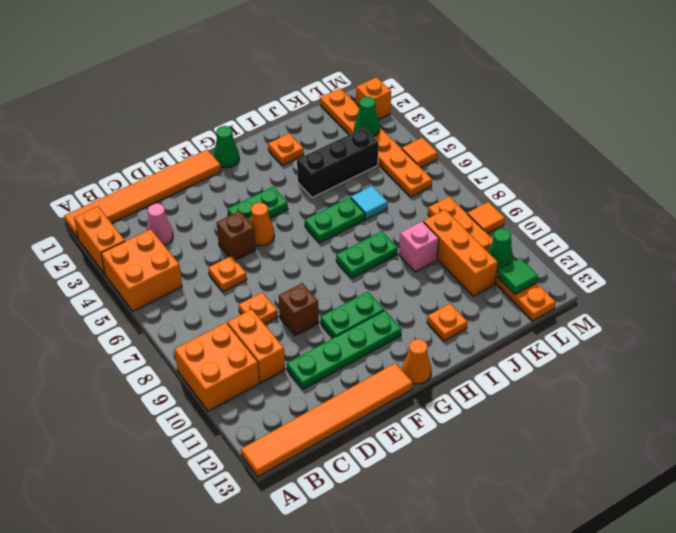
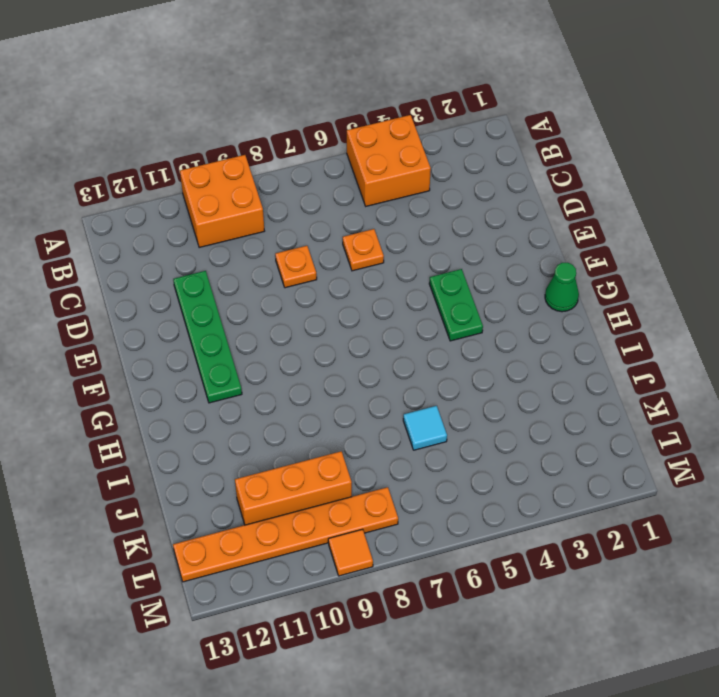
none -> orange tile A1:F1 level 1
none -> orange brick A2:A3 level 1
none -> orange tile A13:F13 level 1
none -> pink cone C3 level 1

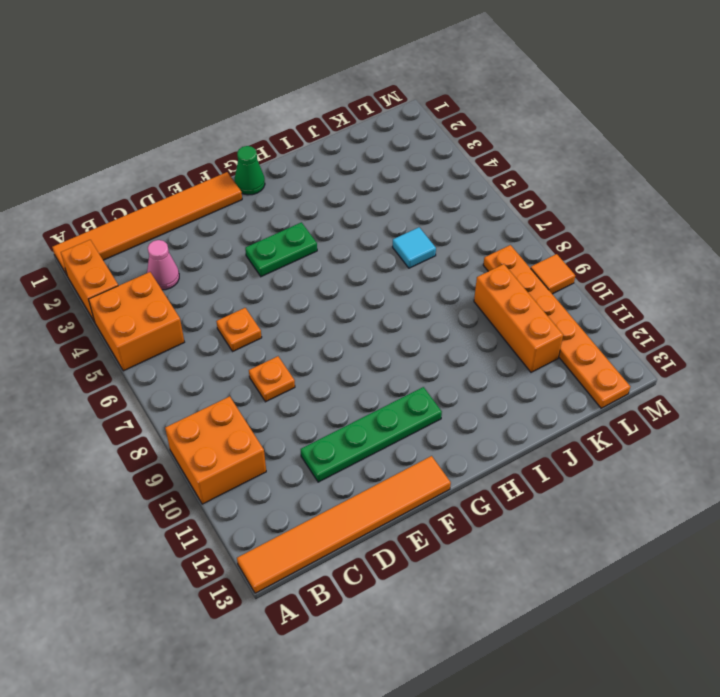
none -> orange brick C9:C10 level 1
none -> brown brick E5 level 1
none -> brown brick E9 level 1
none -> orange cone F5 level 1

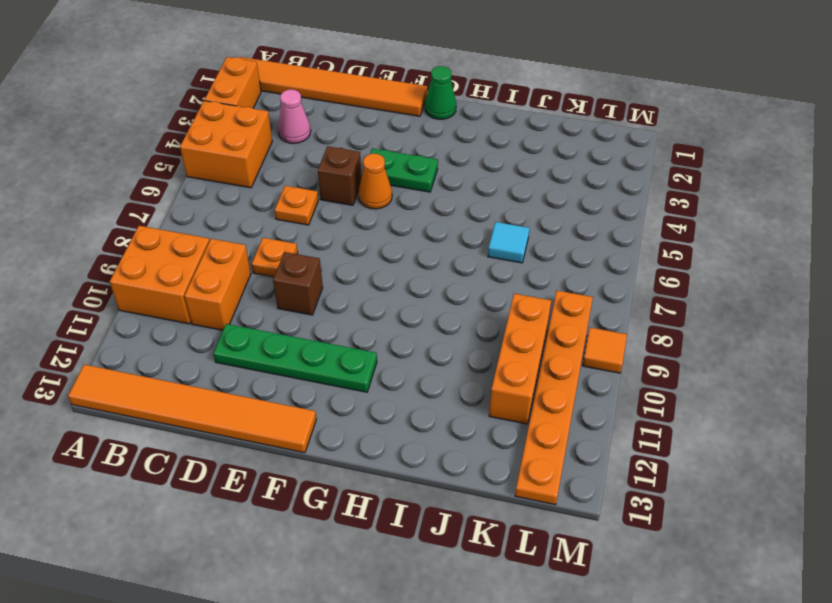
none -> green plate F10:G10 level 1
none -> orange cone G13 level 1
none -> green plate H6:I6 level 1
none -> green plate H8:I8 level 1

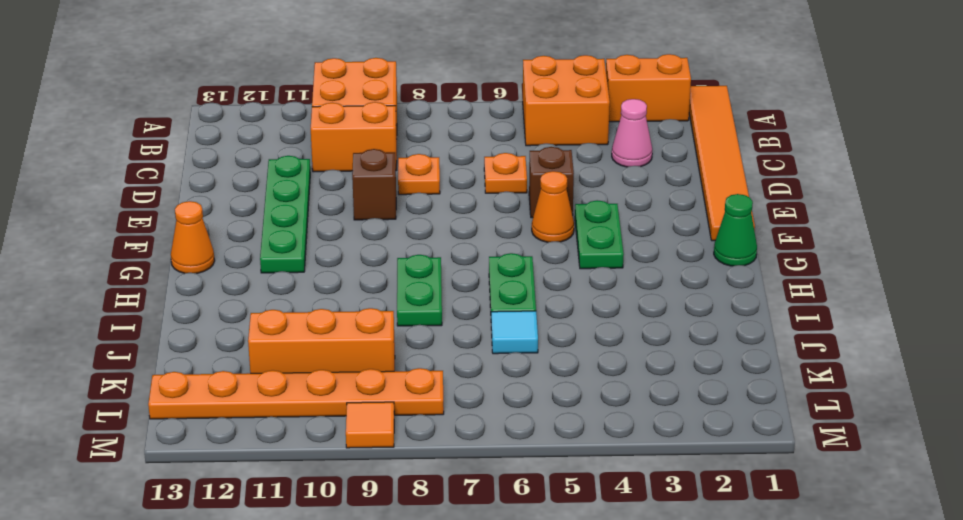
none -> orange tile A13:F13 level 1
none -> green plate F10:G10 level 1
none -> orange plate I2 level 1
none -> black brick I4:K4 level 1

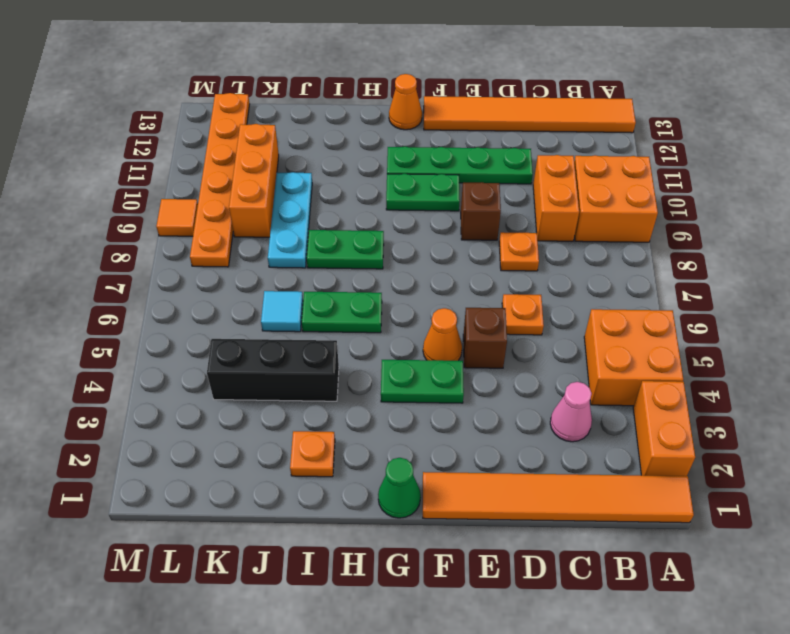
cyan plate J8:J10 level 1 -> pink brick J9 level 1
none -> orange plate I12 level 1
none -> orange plate L1:L6 level 1
none -> orange brick M2 level 1
none -> orange tile M5 level 1

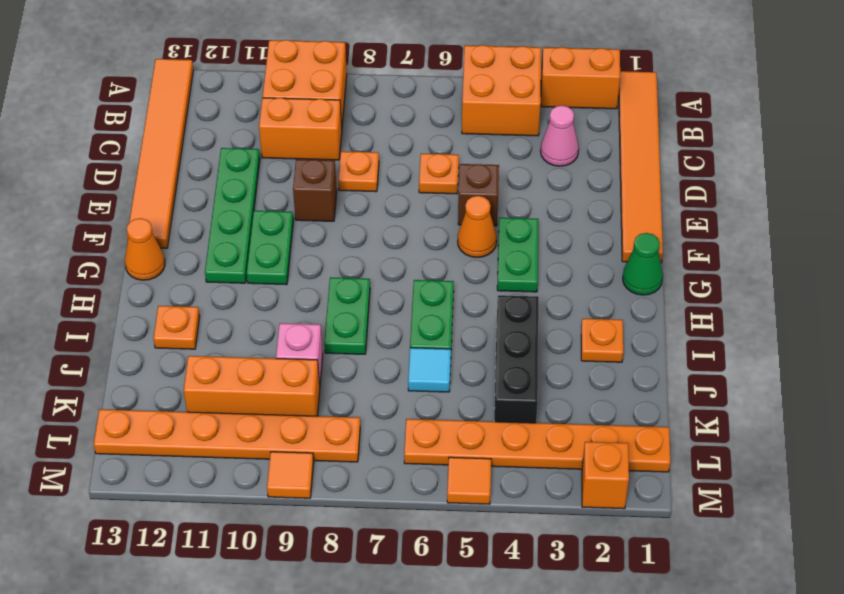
none -> green cone L3 level 2
none -> green cone L11 level 2
none -> green tile L12 level 2

